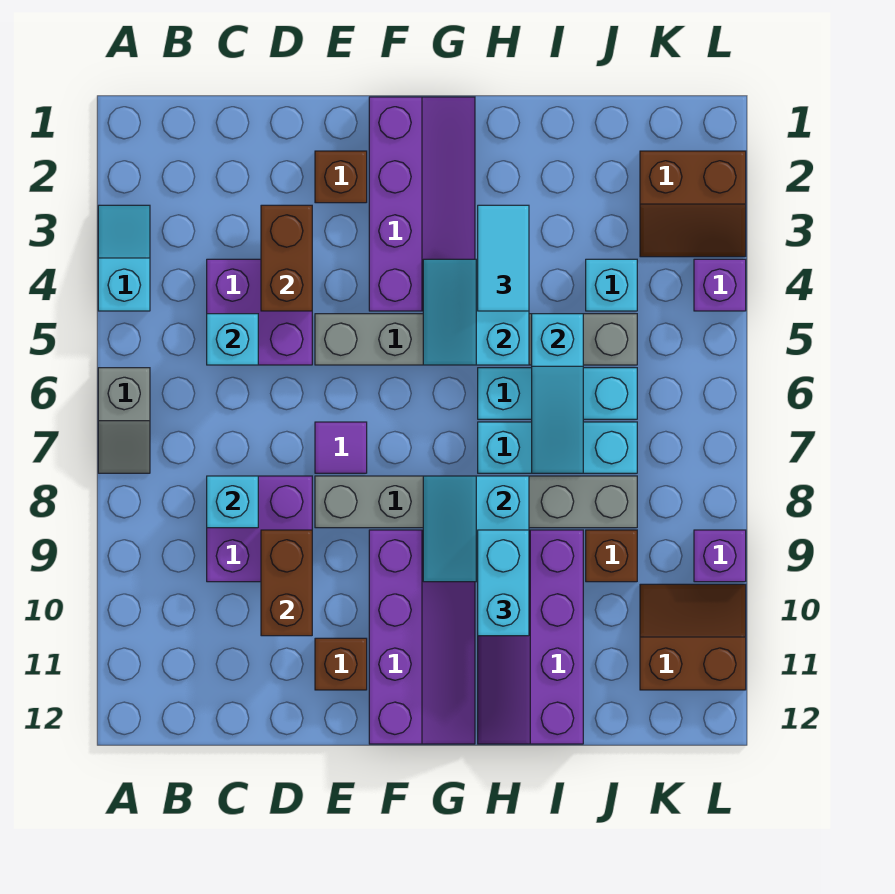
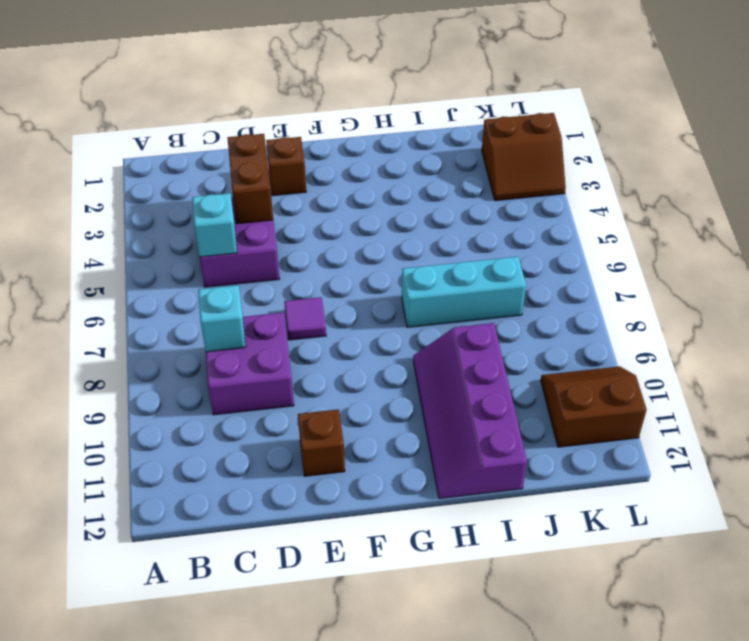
none -> cyan slope A3:A4 level 1 top 4
none -> grey slope A6:A7 level 1 top 6
none -> grey brick E5:J5 level 1

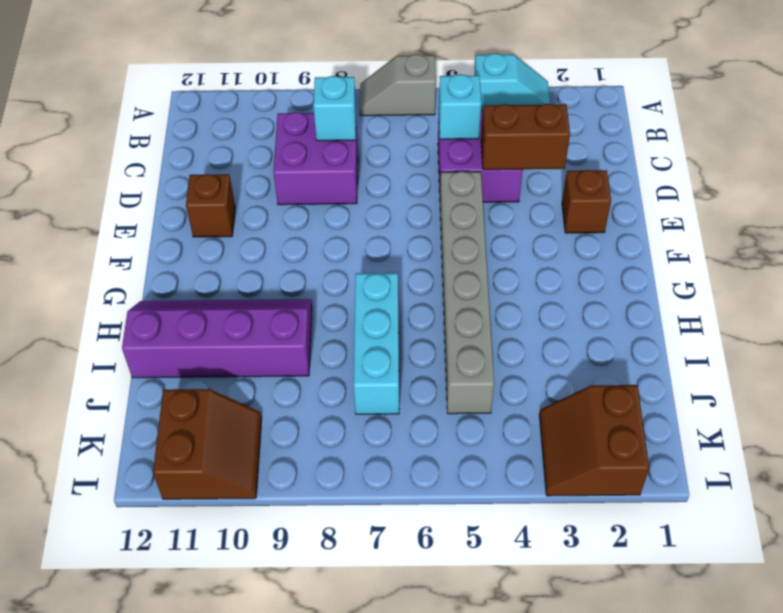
none -> purple tile E7 level 1
none -> grey brick E8:J8 level 1
none -> purple slope F1:G4 level 1 top F

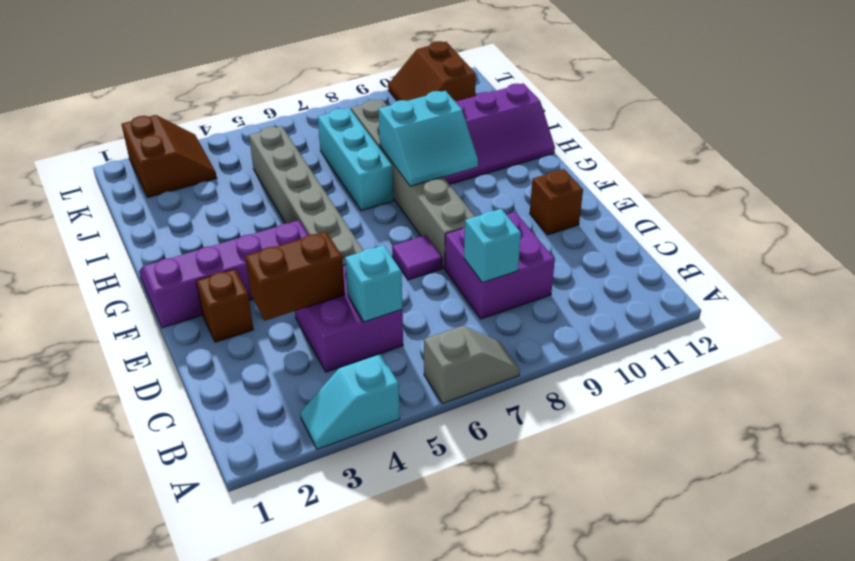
none -> purple slope F9:G12 level 1 top F
none -> cyan brick H6:J6 level 1
none -> cyan brick J4 level 1

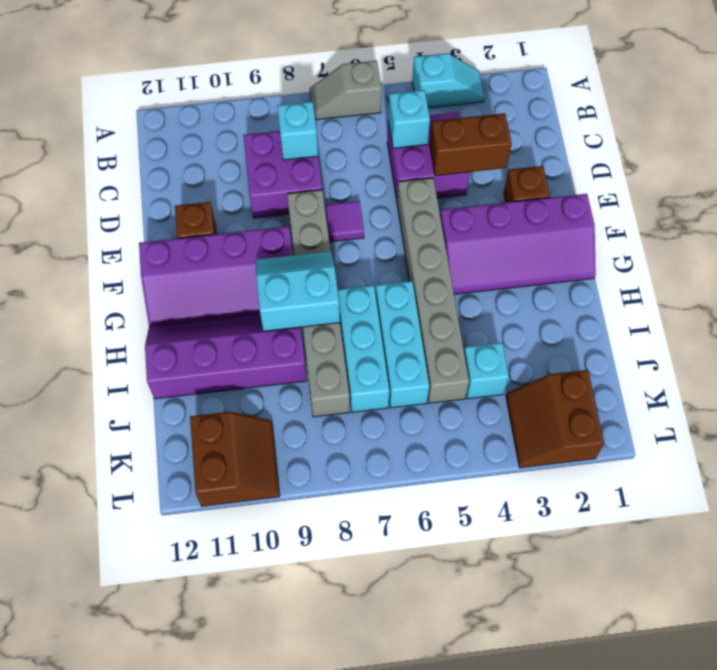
none -> brown brick J9 level 1
none -> purple brick L4 level 1
none -> purple brick L9 level 1

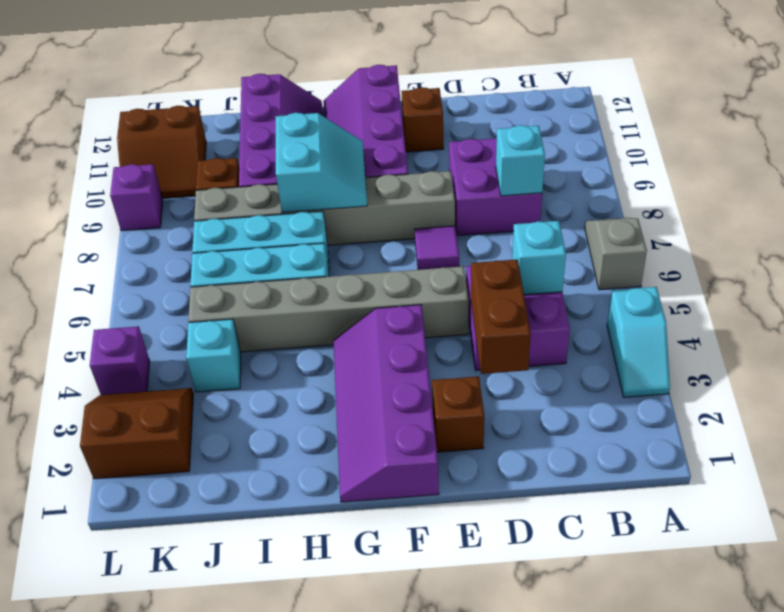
none -> brown brick D9:D10 level 2
none -> cyan slope G4:H5 level 2 top H
none -> cyan slope I5:I7 level 2 top 5

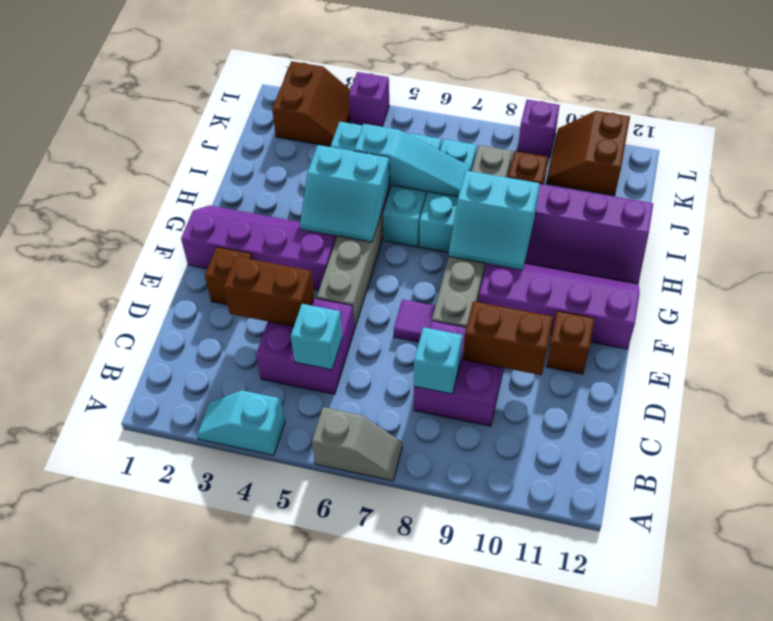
none -> cyan tile H3:H4 level 3
none -> cyan brick H9:H10 level 3

